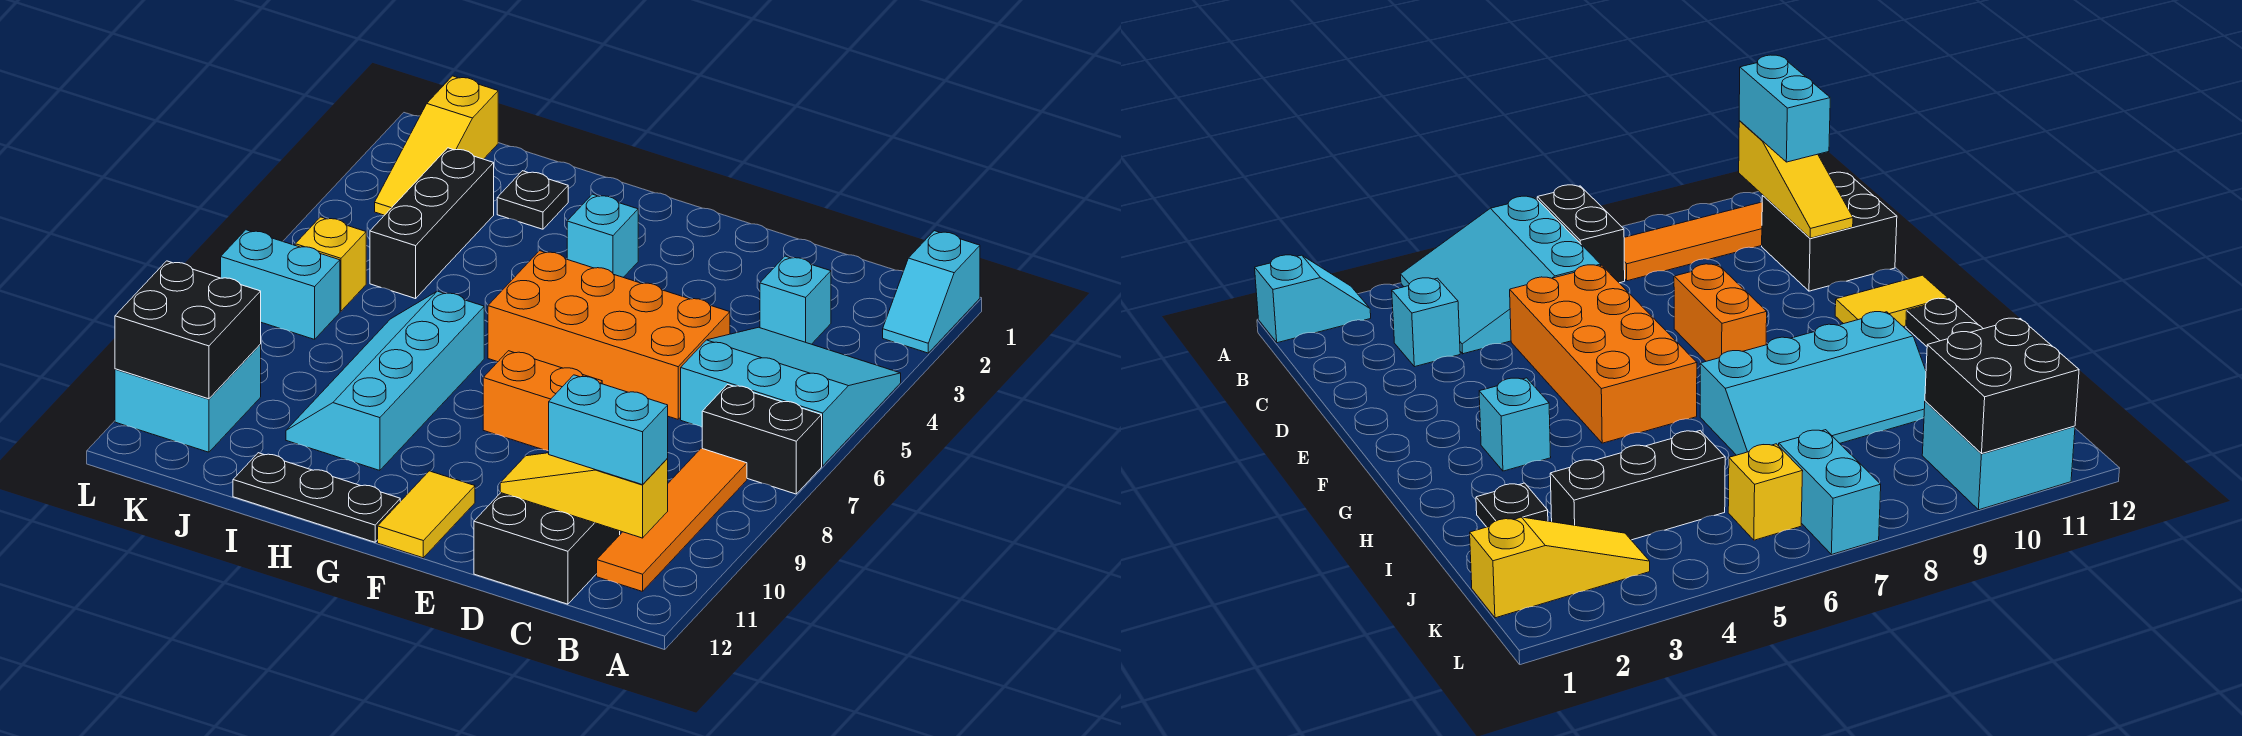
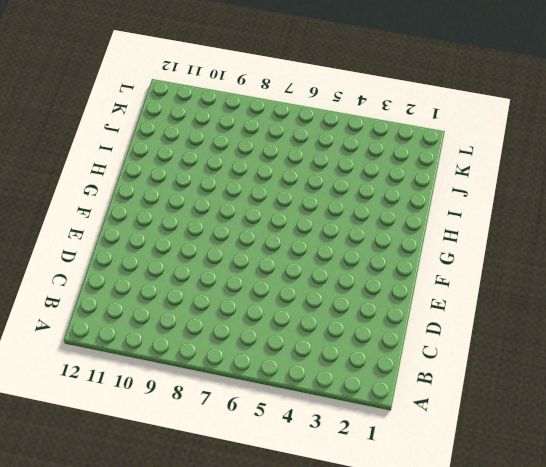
none -> cyan slope A1:A2 level 1 top 1
none -> cyan slope A4:C6 level 1 top 6
none -> black brick A7:B7 level 1

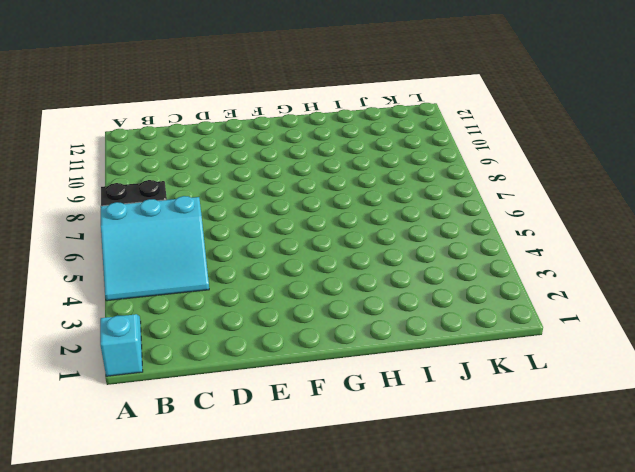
none -> orange tile B8:B11 level 1
none -> cyan brick C3 level 1
none -> black brick C11:D12 level 1

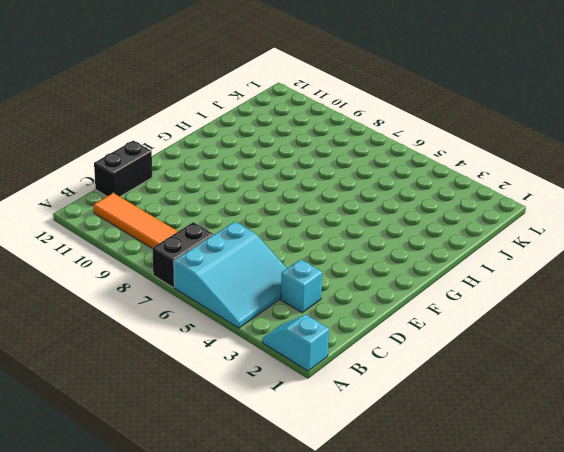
black brick C12:D12 level 1 -> black brick C11:D12 level 1
none -> orange brick D5:G6 level 1
none -> orange brick E8:F8 level 1
none -> yellow tile F11:F12 level 1

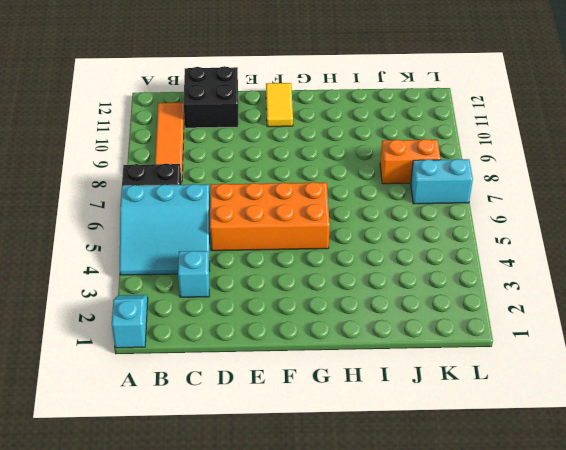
orange brick J8:K8 level 1 -> orange brick E8:F8 level 1
none -> cyan brick G3 level 1
none -> black plate G12:I12 level 1
none -> cyan slope H7:I10 level 1 top H

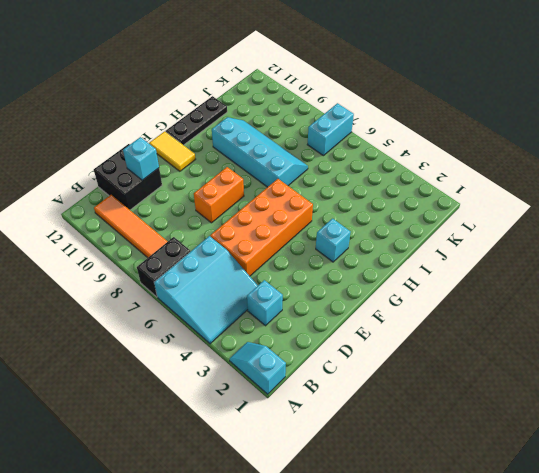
cyan brick D11 level 2 -> yellow slope B11:D11 level 2 top B
none -> black plate I2 level 1
none -> black brick J3:J5 level 1
none -> yellow slope K1:K3 level 1 top 1

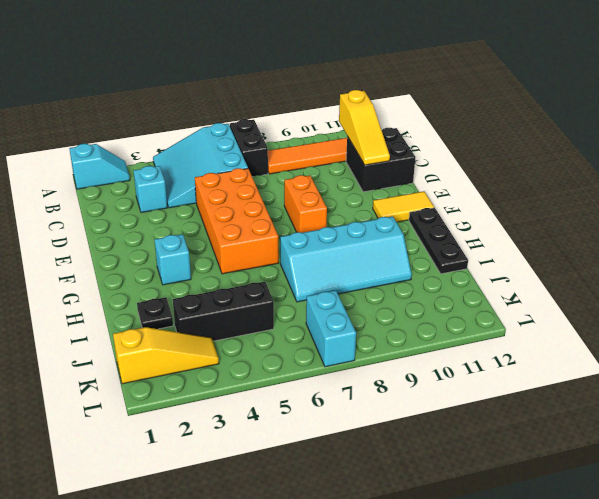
none -> yellow brick K6 level 1
none -> cyan brick K10:L11 level 1
none -> black brick K10:L11 level 2

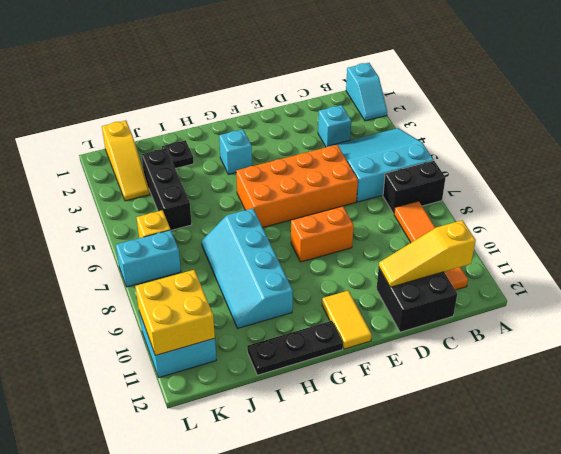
yellow brick K10:L11 level 2 -> black brick K10:L11 level 2
none -> cyan brick B11:C11 level 3

